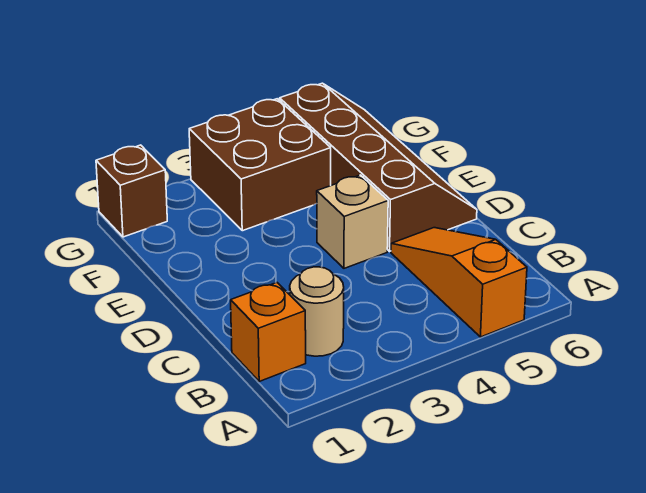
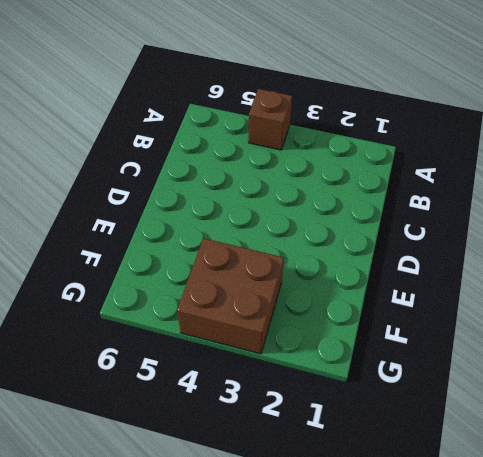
brown brick A4 level 1 -> brown brick G1 level 1
none -> orange slope A5:C5 level 1 top A
none -> orange brick B1 level 1

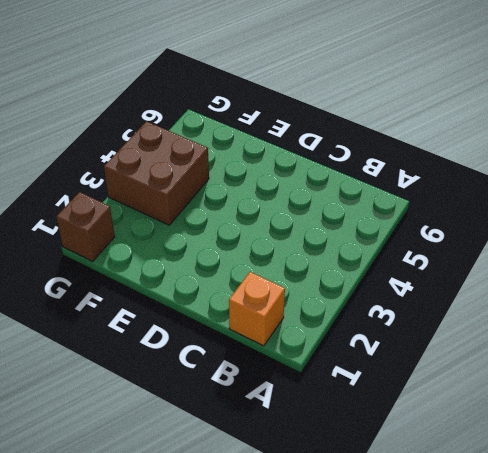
none -> orange slope A5:C5 level 1 top A
none -> tan round brick B2 level 1

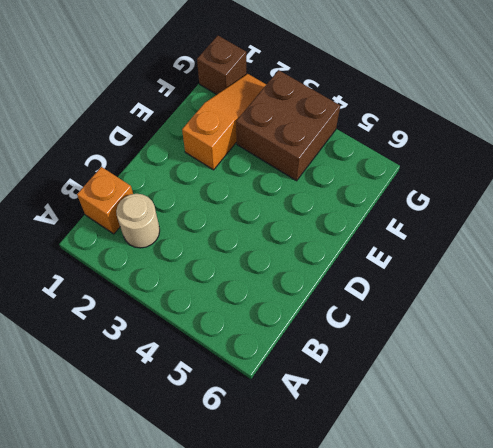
orange slope E2:G2 level 1 top E -> orange slope A5:C5 level 1 top A
none -> tan brick D4 level 1
none -> brown slope D5:G6 level 1 top 5

